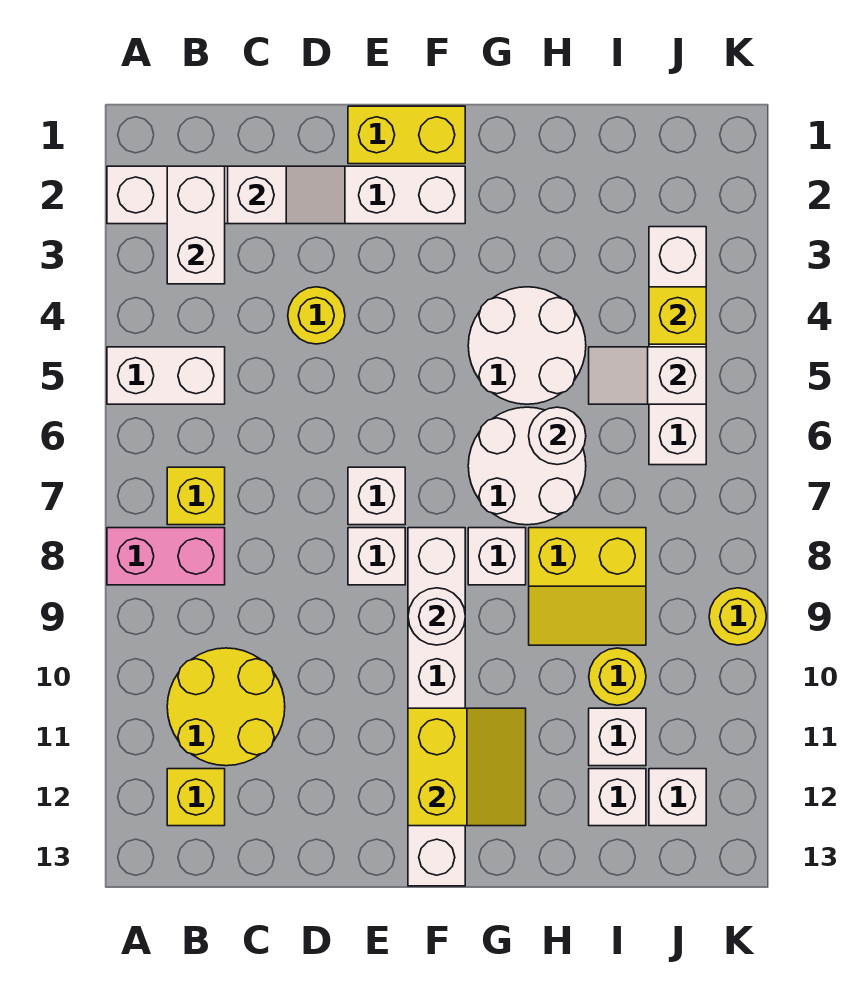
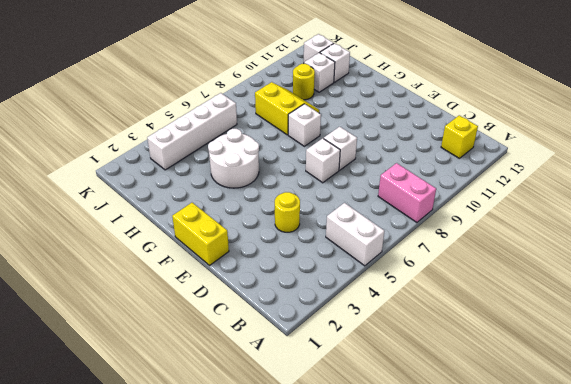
none -> white brick A2:F2 level 1
none -> yellow brick B7 level 1
none -> yellow round brick B10:C11 level 1

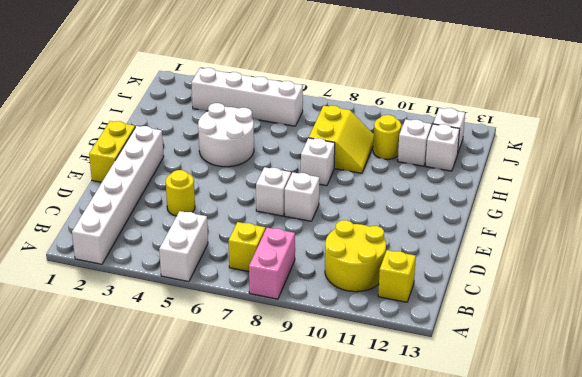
none -> white brick F8:F13 level 1
none -> white round brick G6:H7 level 1
none -> yellow round brick K9 level 1

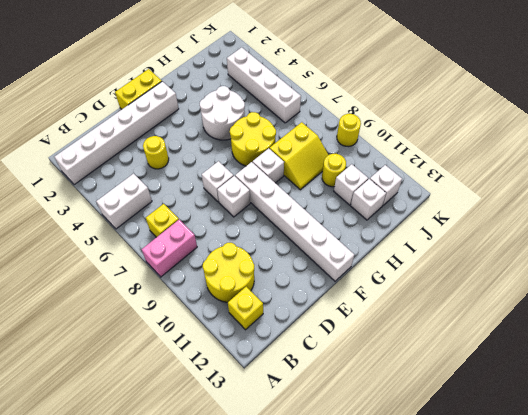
yellow round brick G6:H7 level 1 -> white round brick G6:H7 level 1
none -> white brick B2:B3 level 2
none -> white slope C2:D2 level 2 top C
none -> white round brick F9 level 2

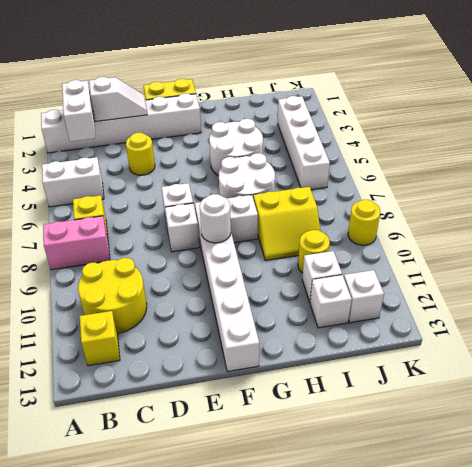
none -> yellow slope F11:G12 level 2 top F
none -> white round brick H6 level 2
none -> white slope I5:J5 level 2 top J

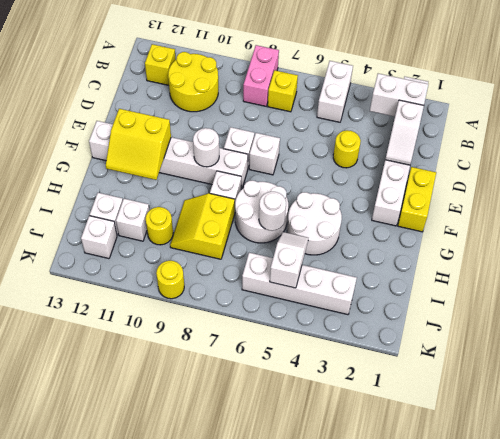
none -> yellow brick J4 level 2

